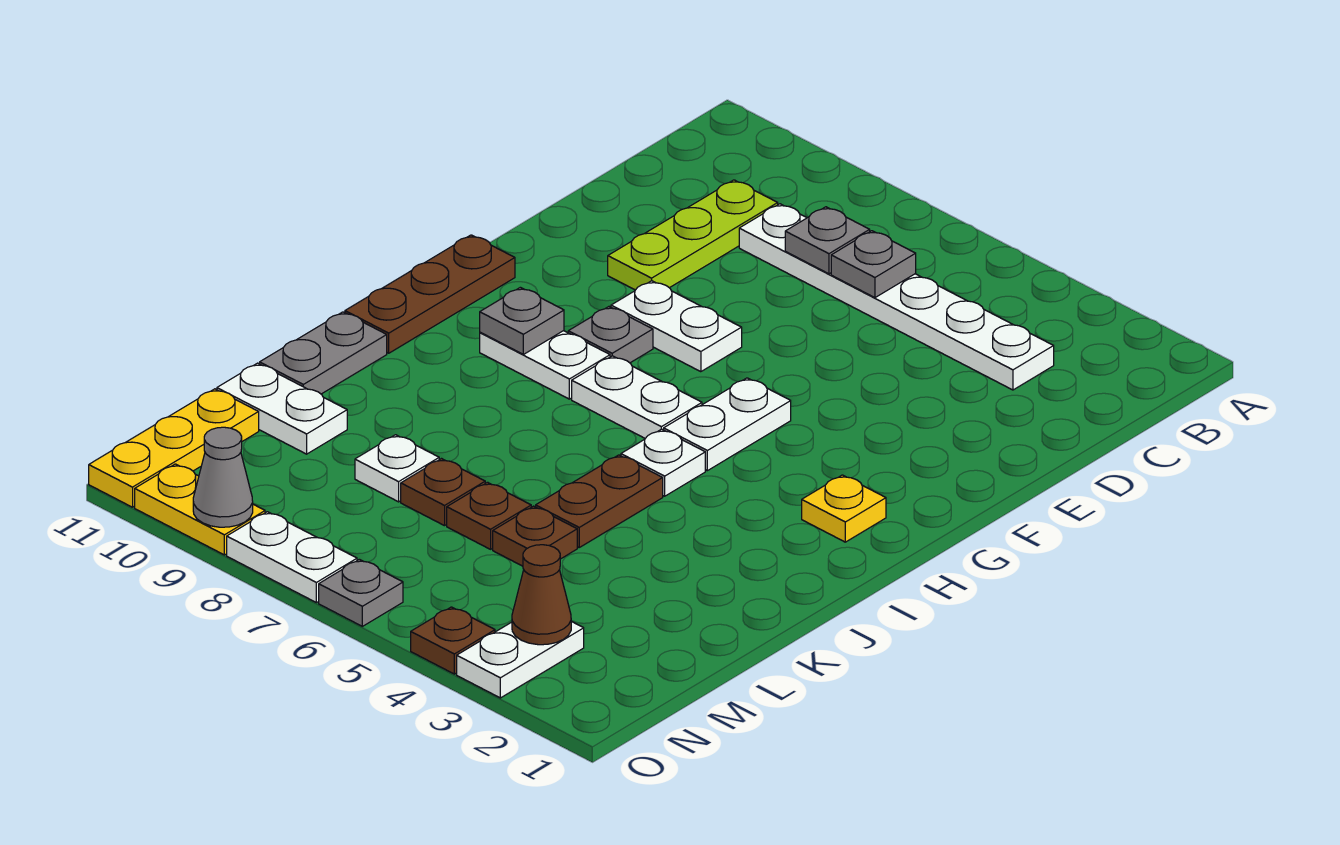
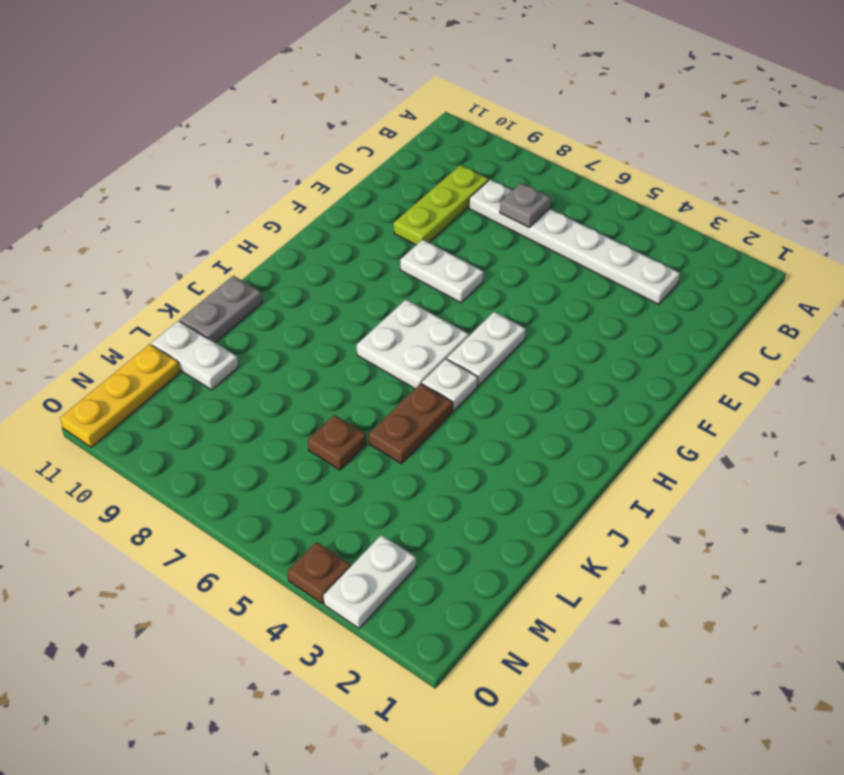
white plate H6:I7 level 1 -> white plate H6:H7 level 1
none -> grey plate G8 level 1
none -> brown plate G11:I11 level 1
none -> yellow plate H2 level 1

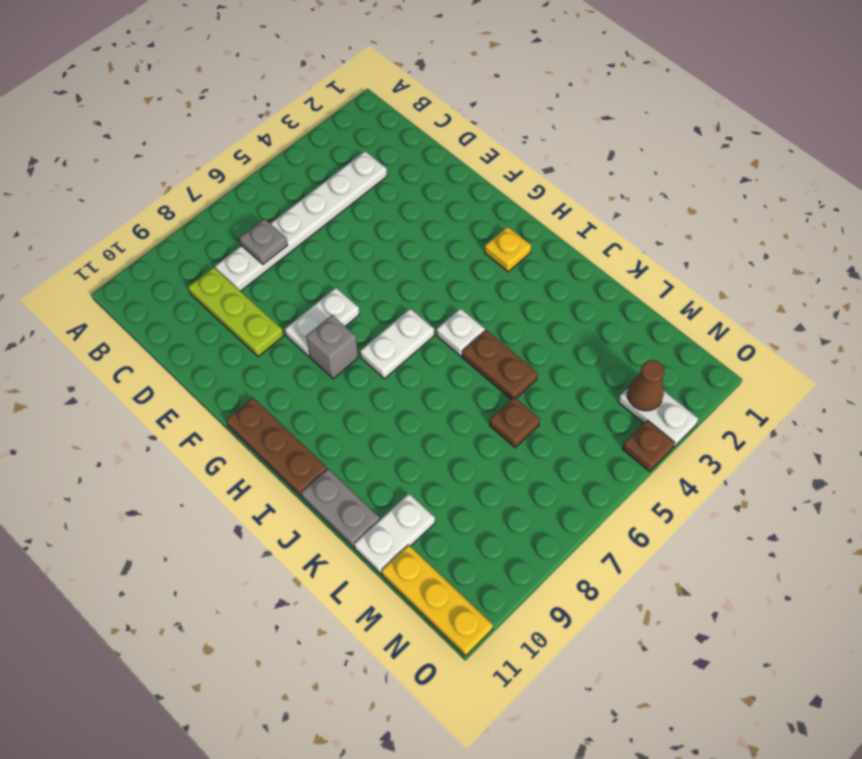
grey brick G8 level 1 -> grey plate G8 level 1
none -> white plate G5:H5 level 1
none -> white plate H8:H9 level 1
none -> brown plate L5 level 1

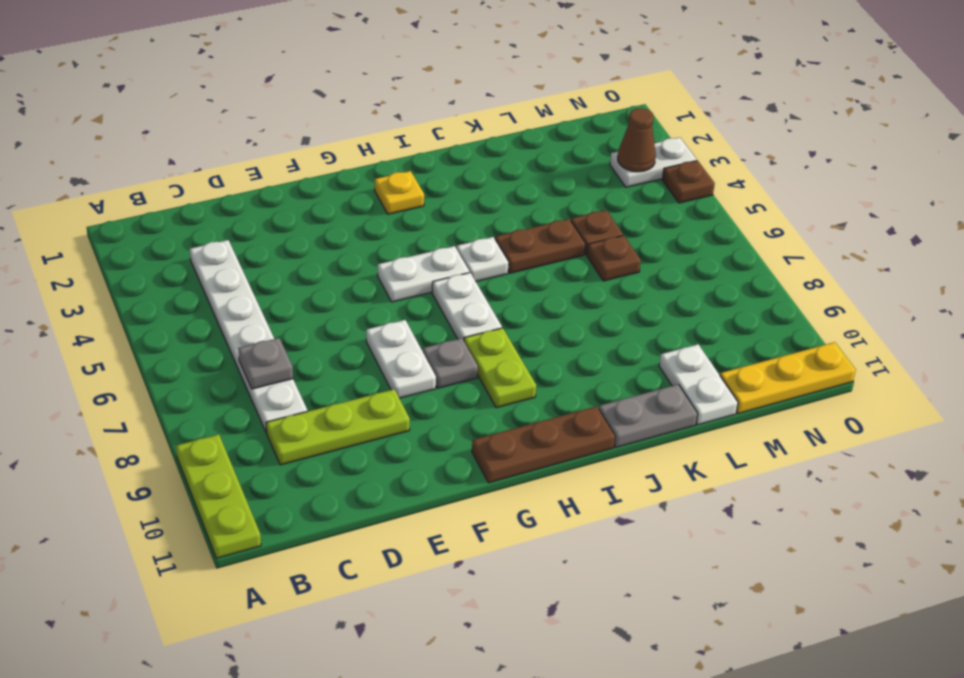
lime plate A9:A11 level 1 -> none
lime plate H8:H9 level 1 -> white plate H8:H9 level 1
none -> brown plate L7 level 1
none -> white plate L8 level 1
none -> grey plate O6 level 1

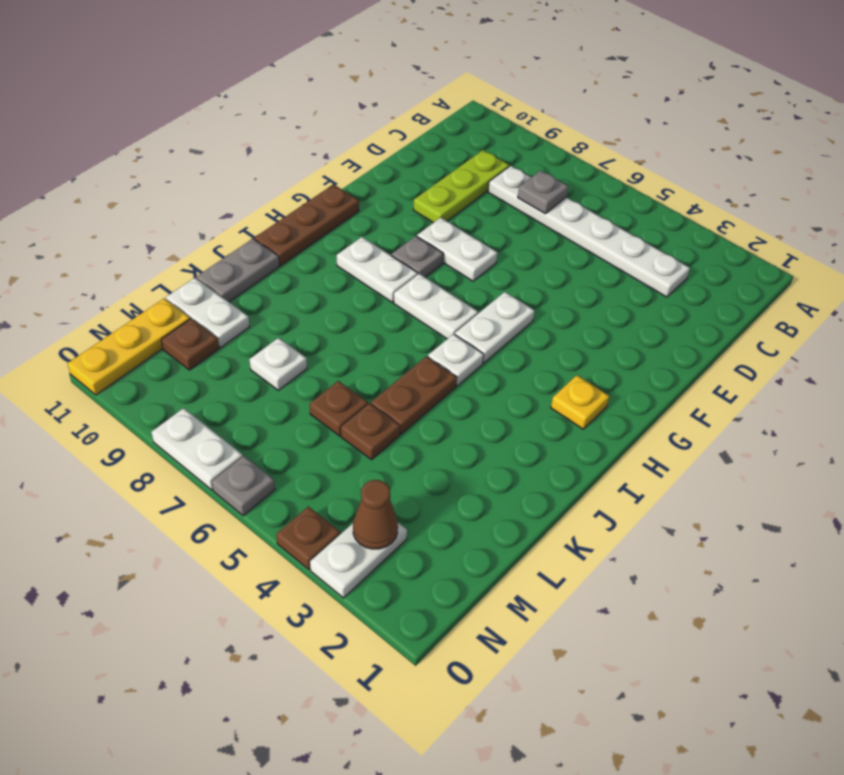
brown plate M10 level 1 -> brown plate L7 level 1
none -> yellow plate O9:O10 level 1
none -> grey plate C6 level 2
none -> grey plate H9 level 2

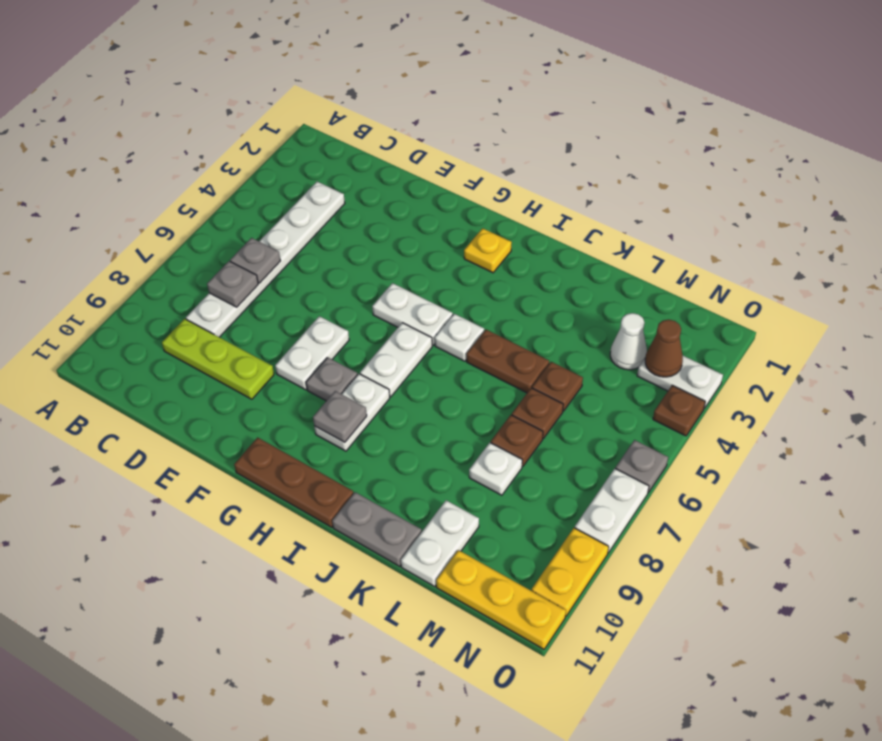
white cone M3 level 1 -> none
none -> grey cone O9 level 2

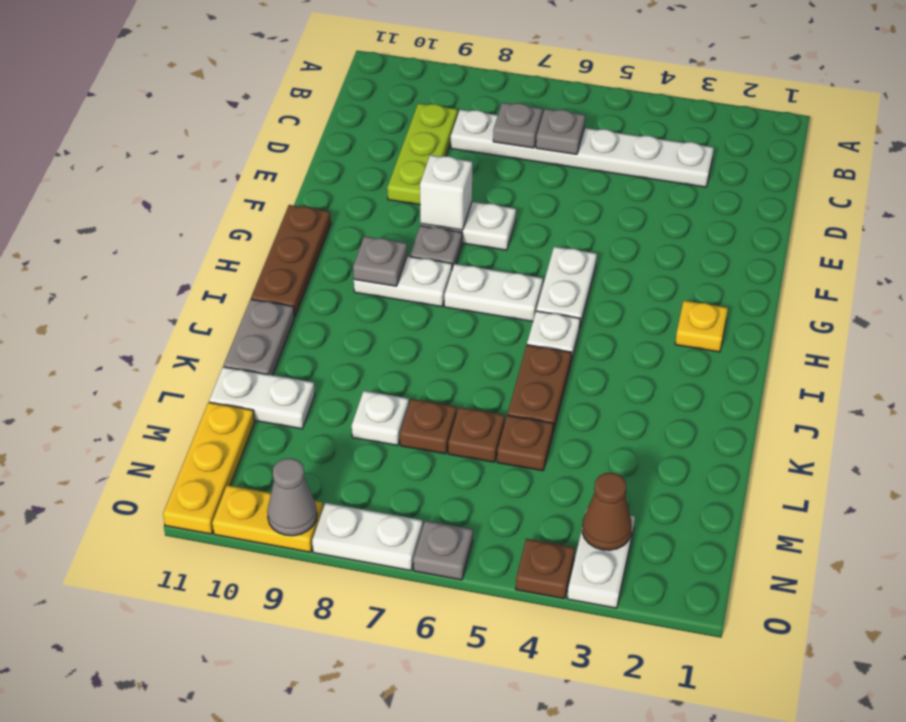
white brick F8 level 2 -> none

